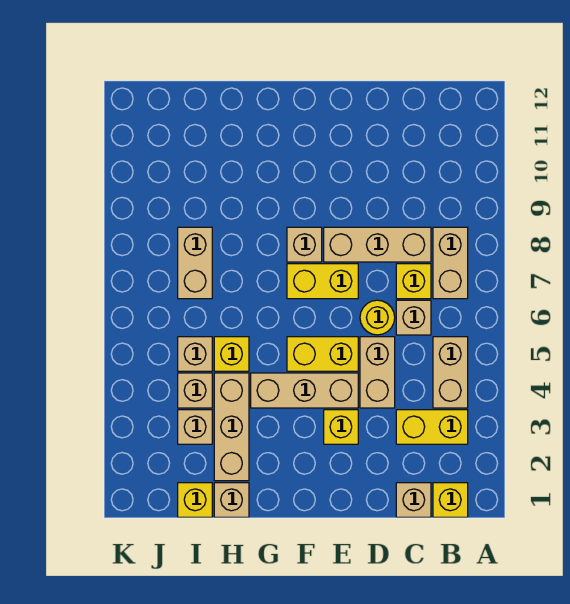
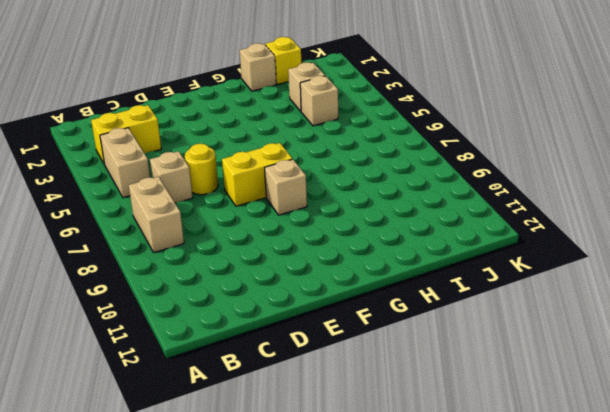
none -> yellow brick B1 level 1
none -> tan brick C1 level 1
none -> yellow brick C7 level 1

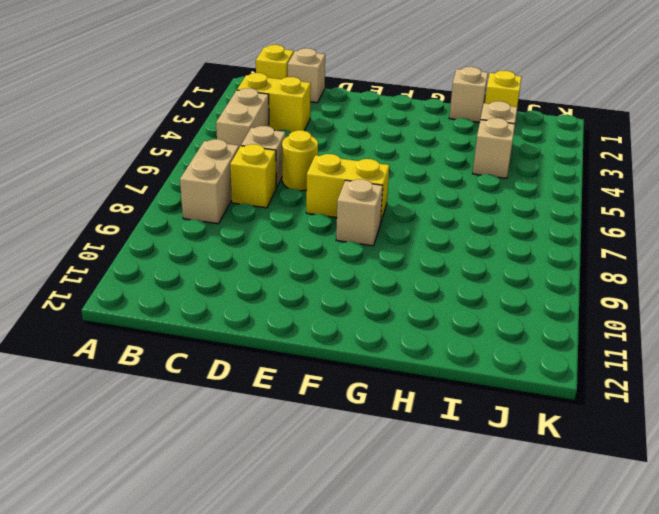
none -> tan brick C8:E8 level 1
none -> tan brick D4:D5 level 1
none -> yellow brick E3 level 1

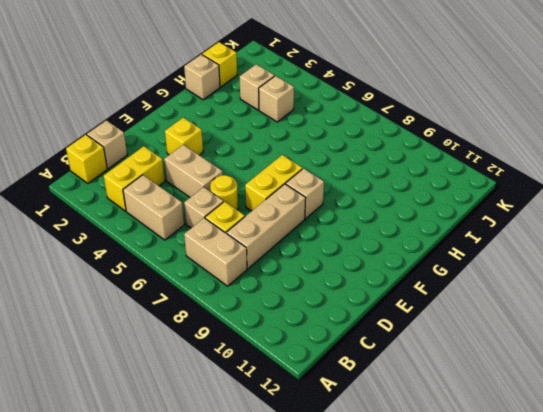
none -> tan brick E4:G4 level 1
none -> yellow brick E5:F5 level 1
none -> tan brick H2:H4 level 1

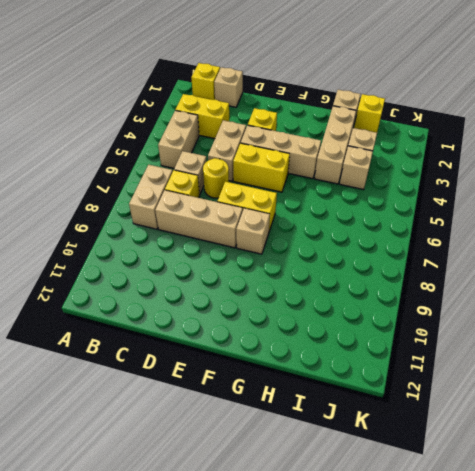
none -> yellow brick H5 level 1
none -> tan brick I5 level 1
none -> tan brick I7:I8 level 1

